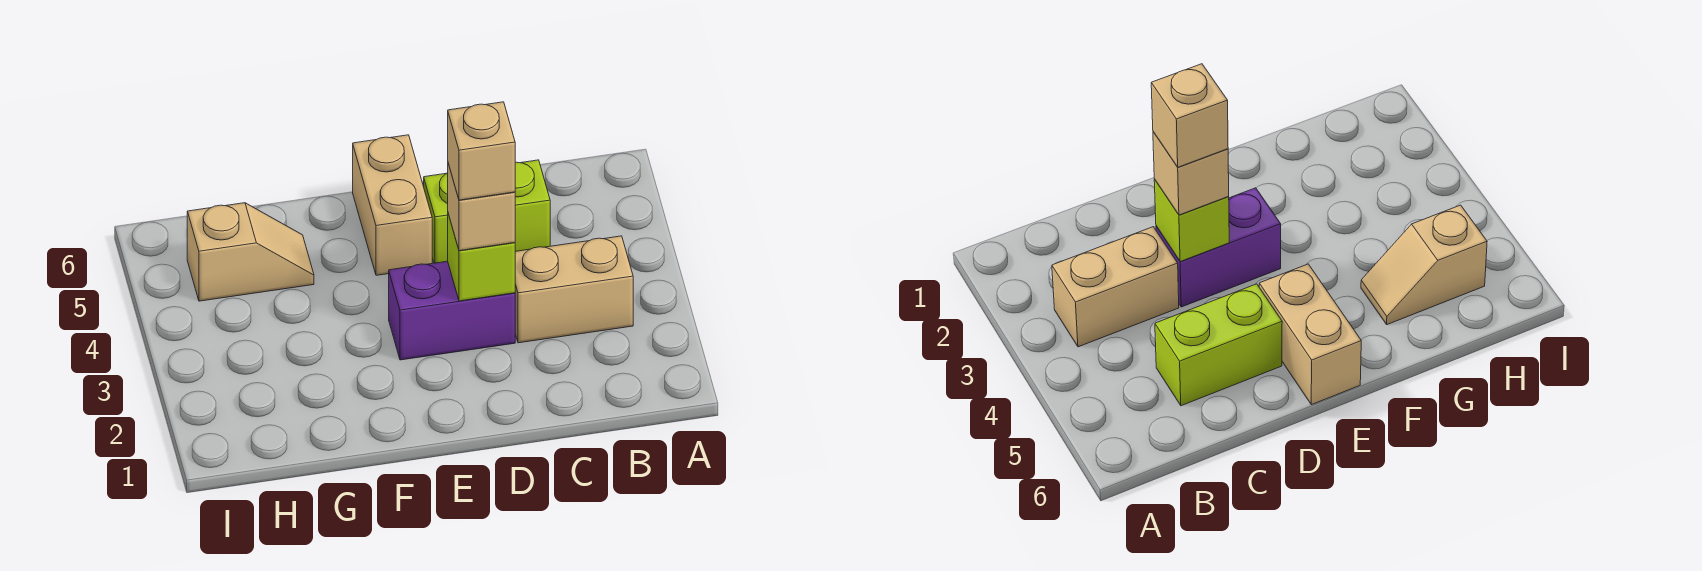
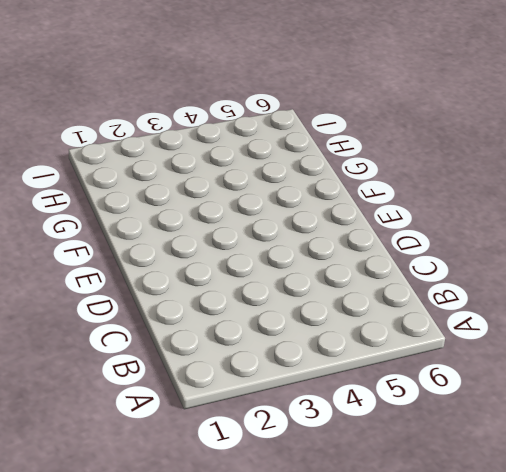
none -> tan brick B3:C3 level 1
none -> lime brick C5:D5 level 1

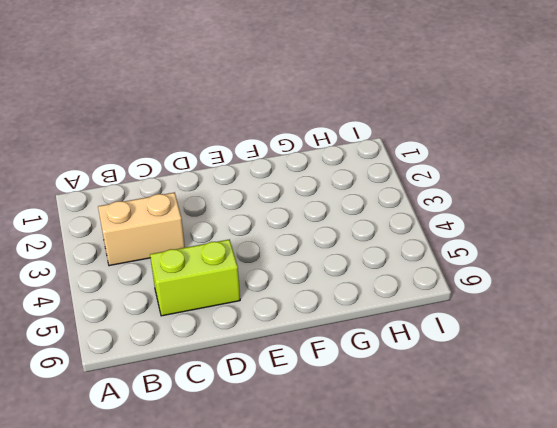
none -> purple brick D3:E3 level 1
none -> tan brick E5:E6 level 1

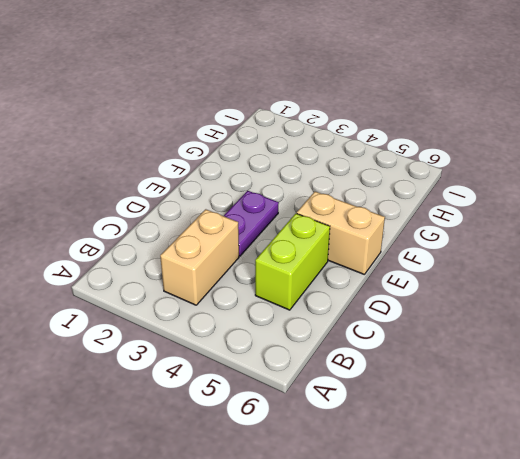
purple plate D3:E3 level 1 -> purple brick D3:E3 level 1
none -> tan slope G5:H5 level 1 top H
none -> lime brick D3 level 2

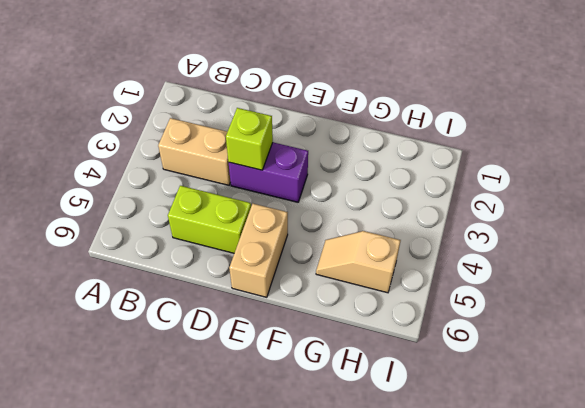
none -> tan brick D3 level 3
none -> tan brick D3 level 4

